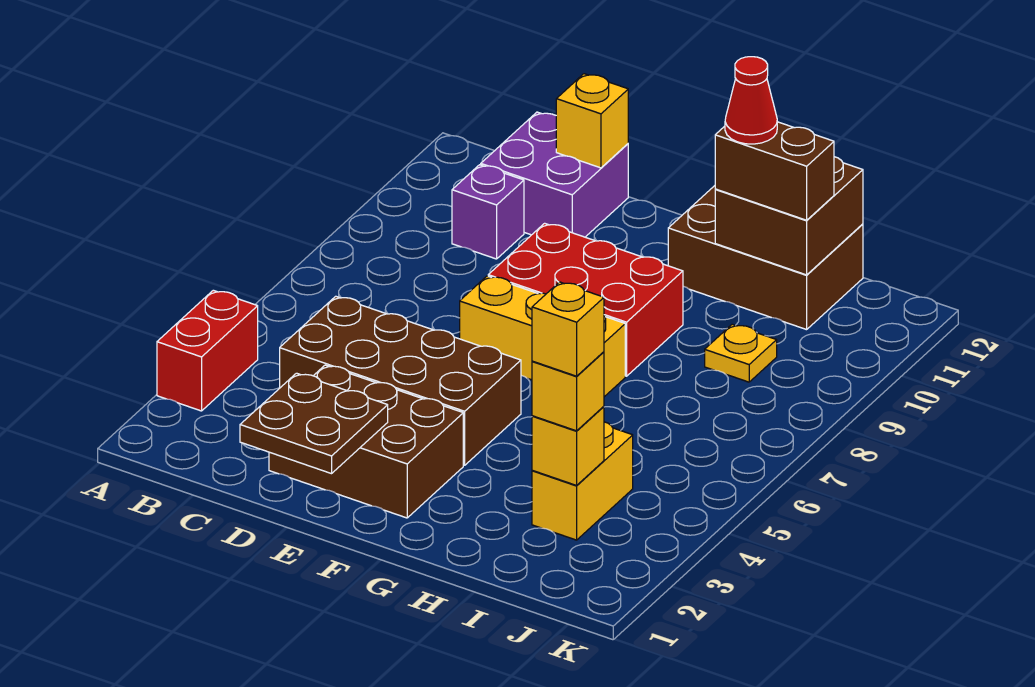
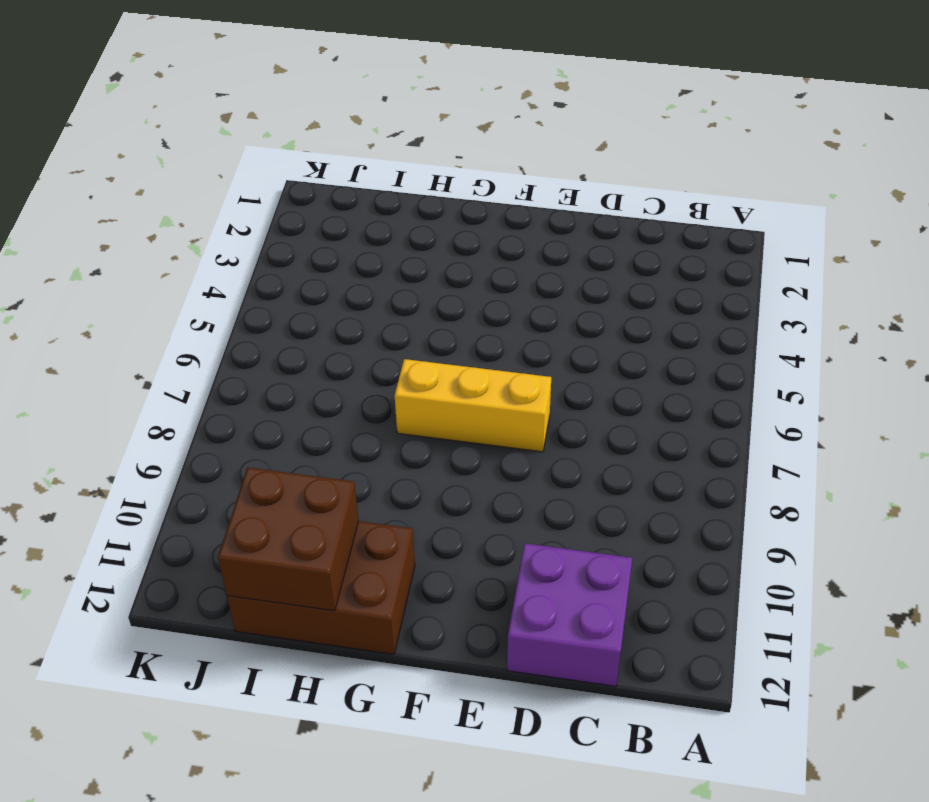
none -> red brick A3:A4 level 1
none -> brown brick C4:F5 level 1
none -> purple brick C10 level 1

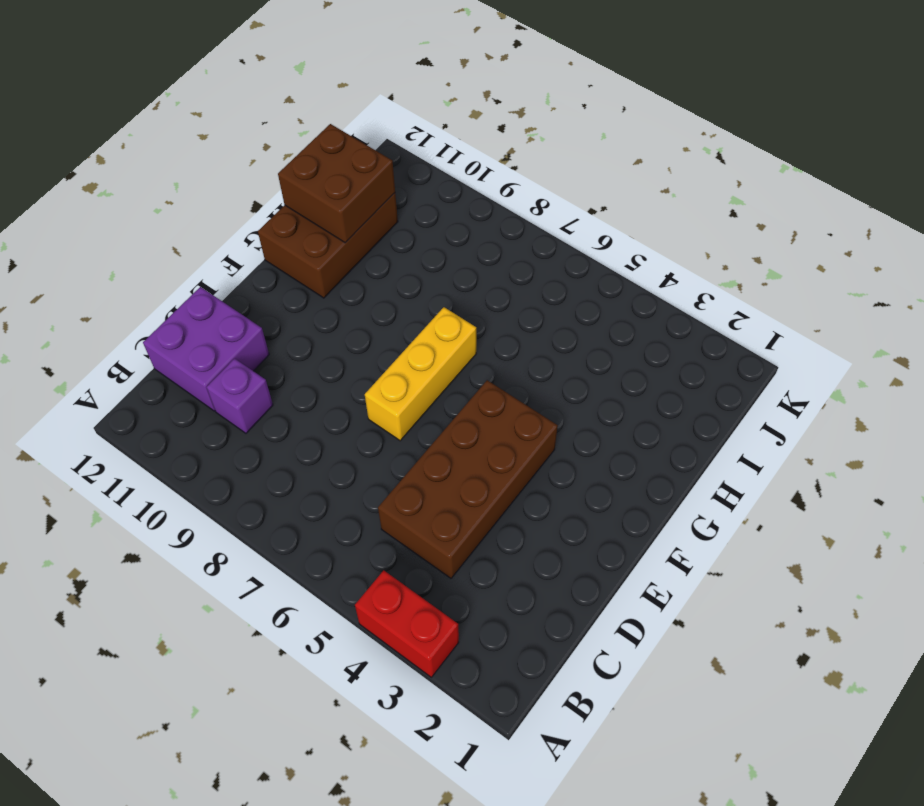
none -> brown brick D2:F3 level 1
none -> red brick E8:G9 level 1
none -> yellow brick I3:I4 level 1

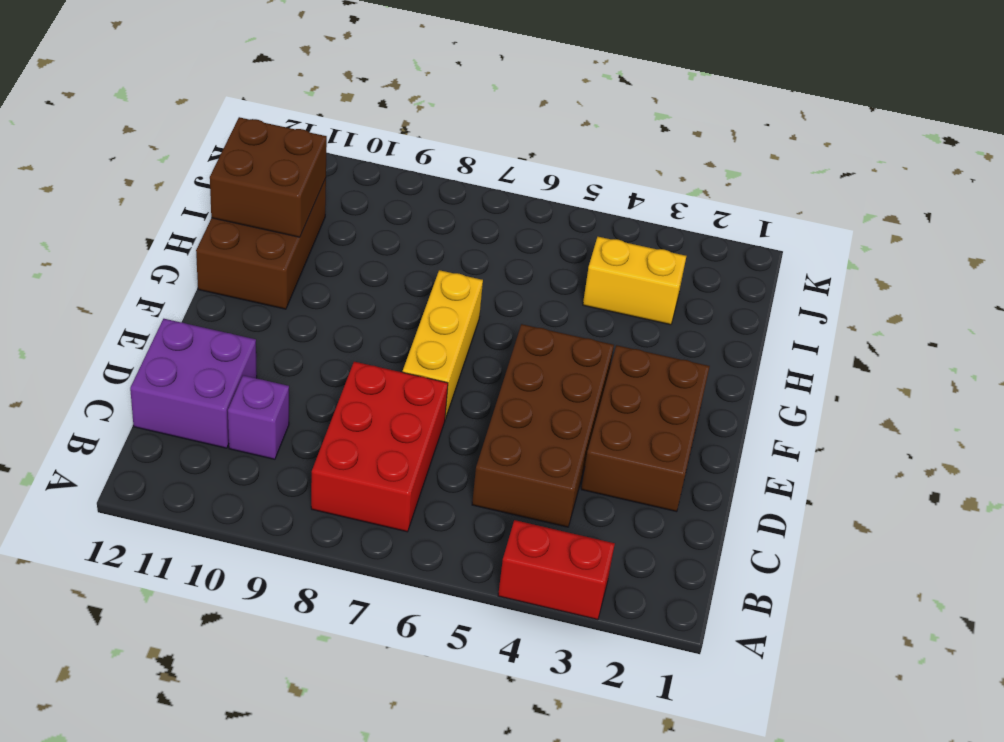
red brick B7:D8 level 1 -> red brick E8:G9 level 1
none -> yellow plate I9 level 1
none -> brown plate D1:E2 level 2
none -> yellow brick D12 level 2

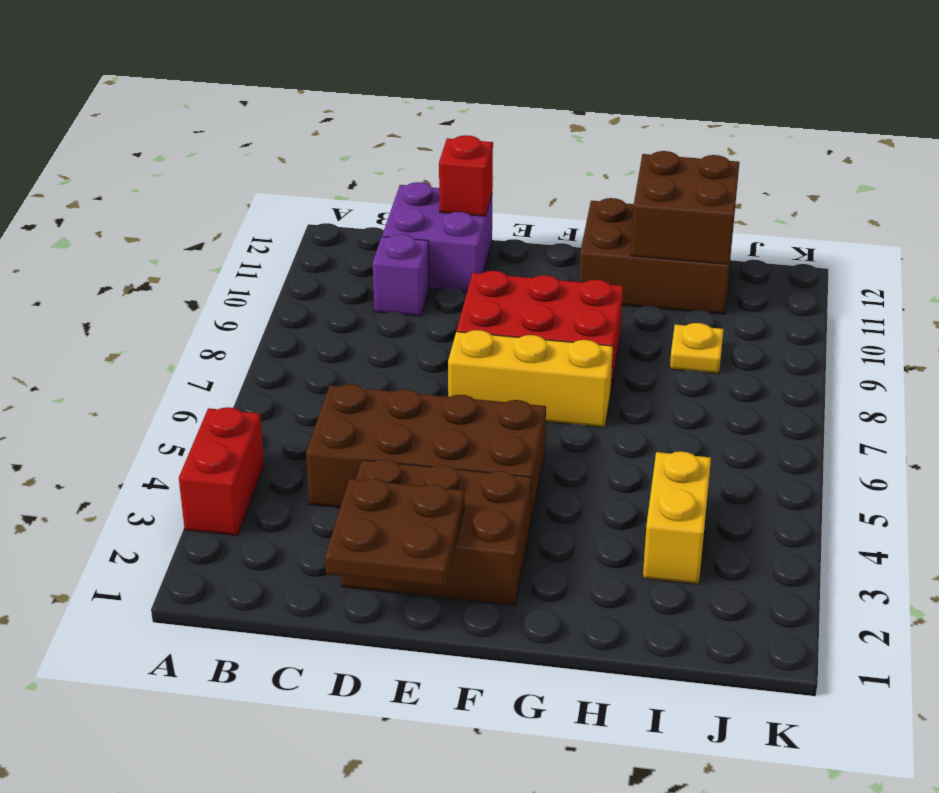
red brick D12 level 2 -> yellow brick D12 level 2
none -> yellow brick I3 level 2
none -> brown brick H11:I11 level 3
none -> yellow brick I3 level 3

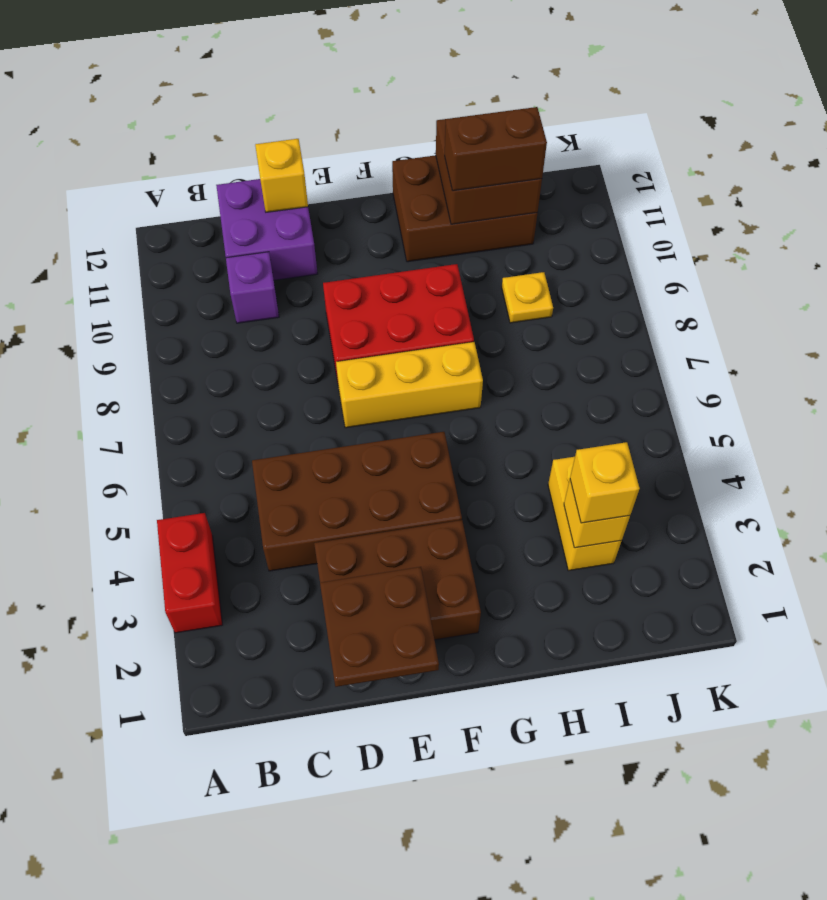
none -> red cone H11 level 4
none -> yellow brick I3 level 4

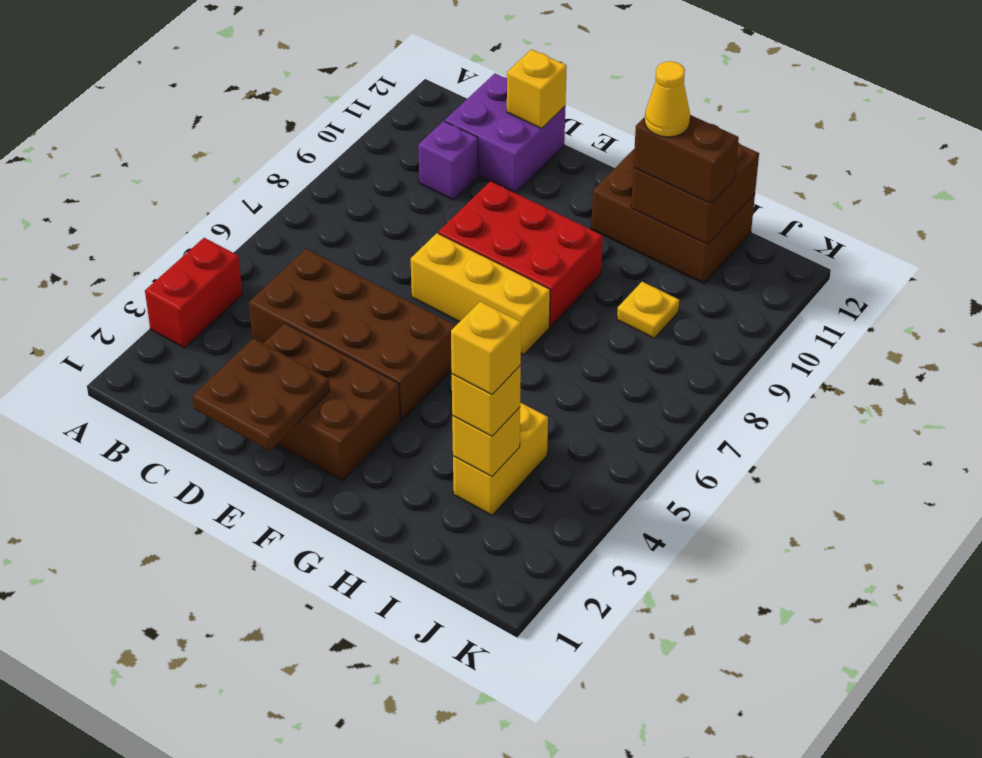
yellow cone H11 level 4 -> red cone H11 level 4

